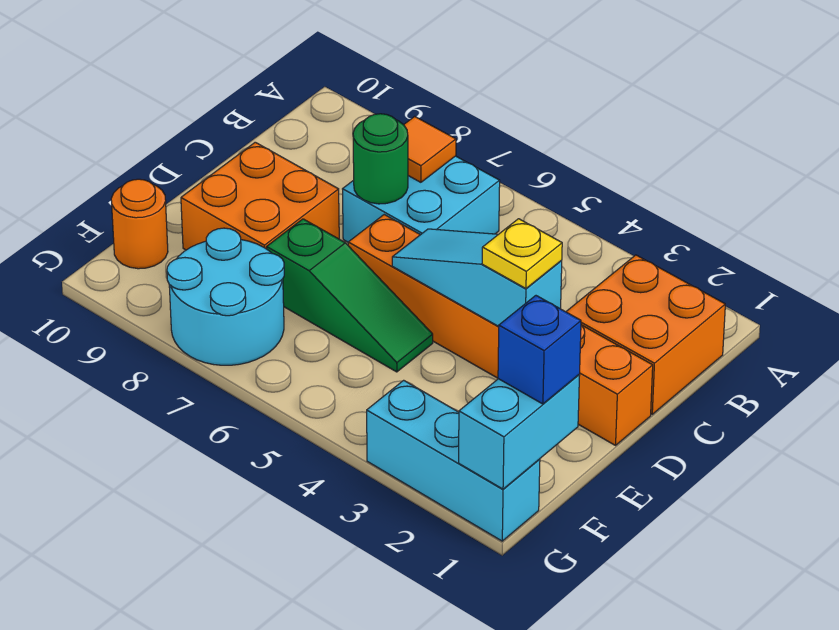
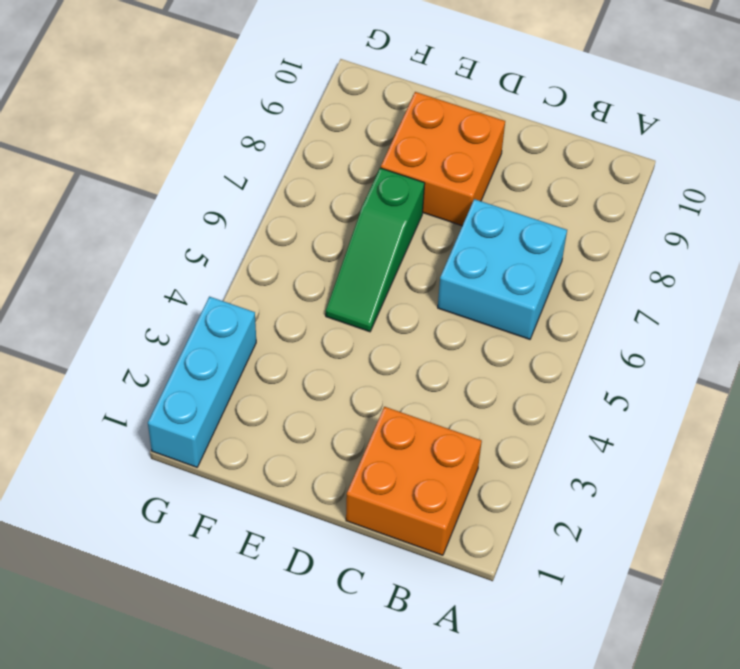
none -> orange brick D1:D6 level 1
none -> cyan round brick F7:G8 level 1
none -> orange round brick F10 level 1

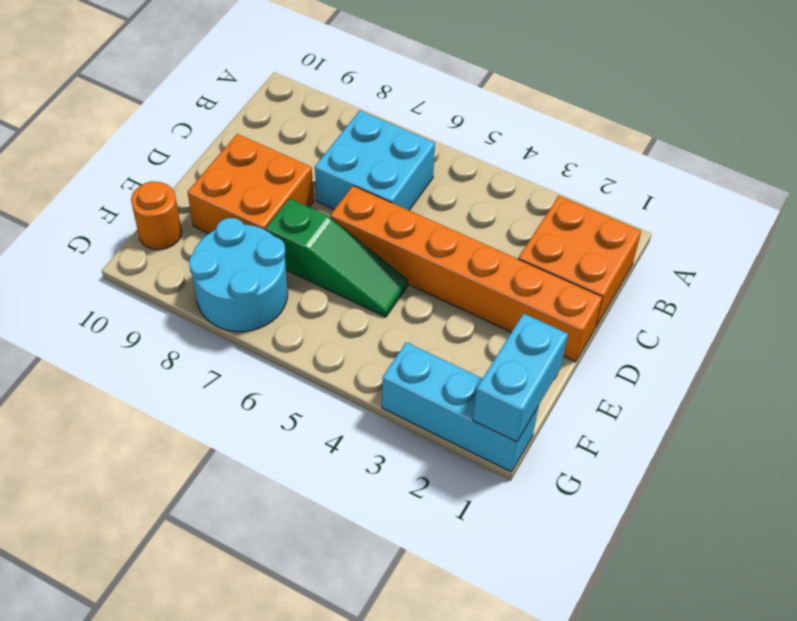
none -> orange tile B7 level 2
none -> green round brick C7 level 2
none -> cyan slope D3:D5 level 2 top 3

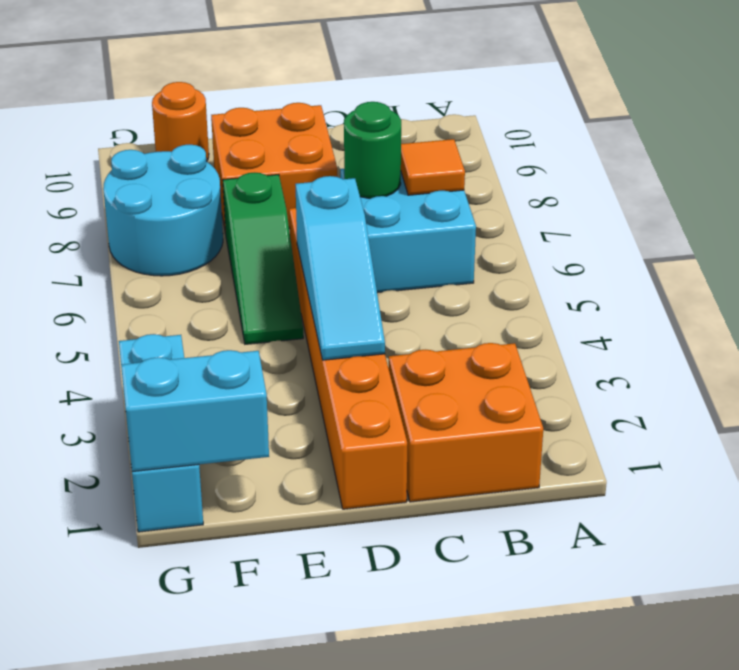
cyan slope D3:D5 level 2 top 5 -> cyan slope D3:D5 level 2 top 3
none -> yellow plate D3 level 3
none -> blue brick F1 level 3

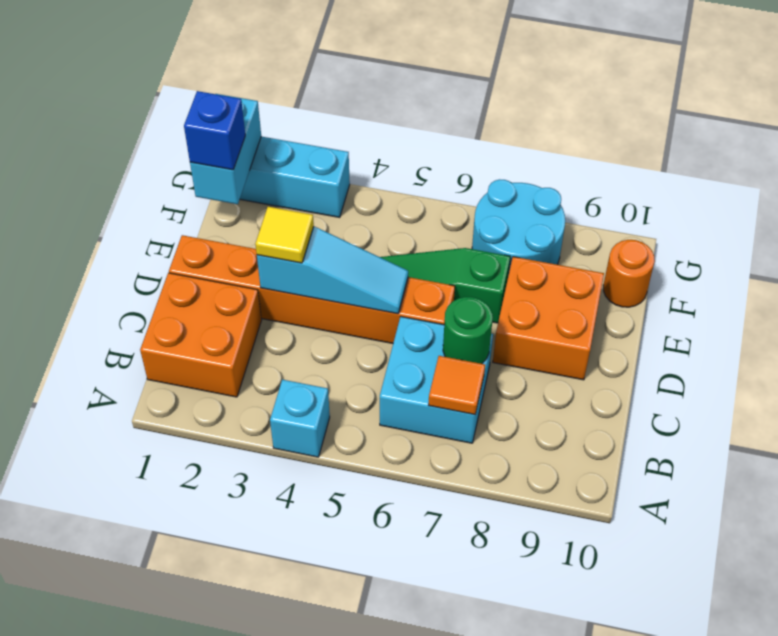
cyan brick A4 level 1 -> none
yellow tile D3 level 3 -> yellow plate D3 level 3

